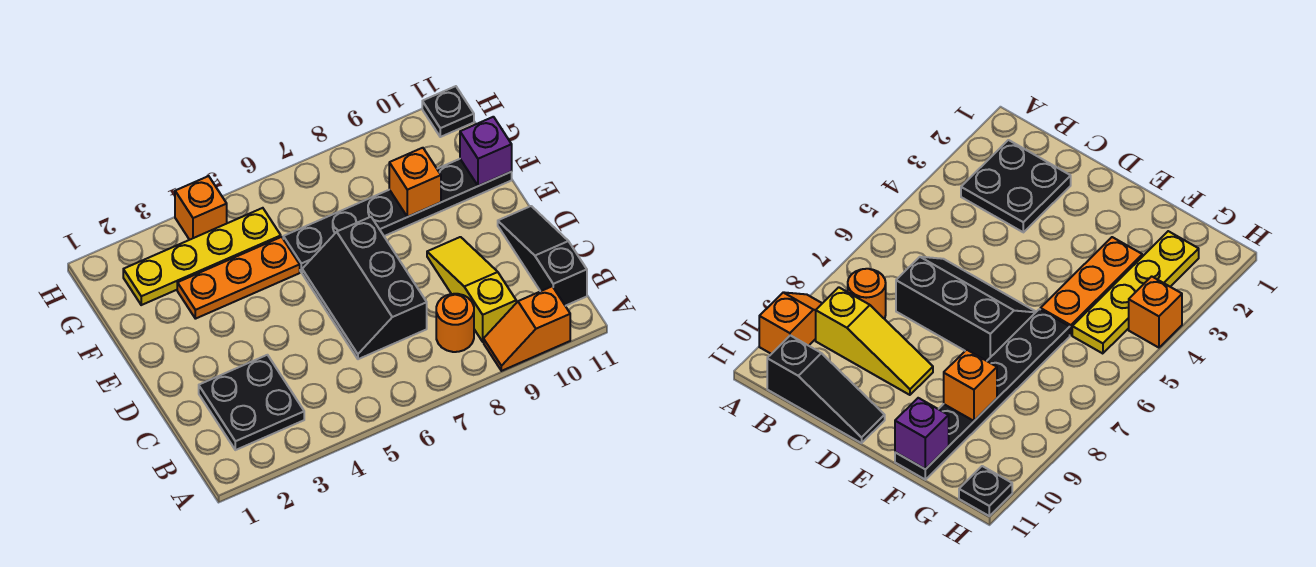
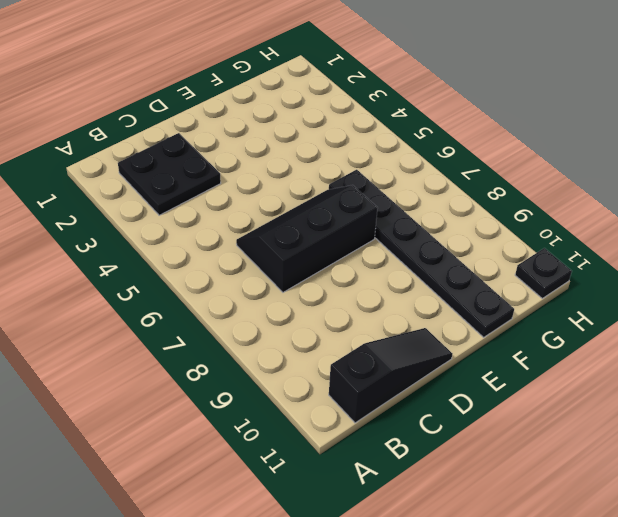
none -> orange slope A9:A10 level 1 top 10
none -> orange round brick B8 level 1
none -> yellow slope B9:D9 level 1 top B

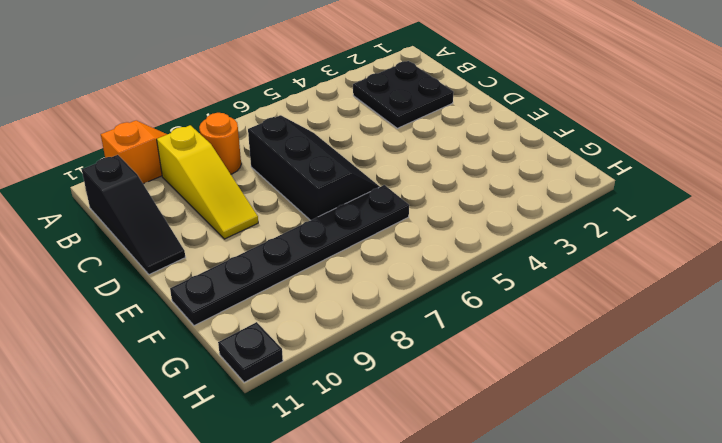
none -> orange plate F3:F5 level 1
none -> yellow plate G2:G5 level 1
none -> orange brick H4 level 1

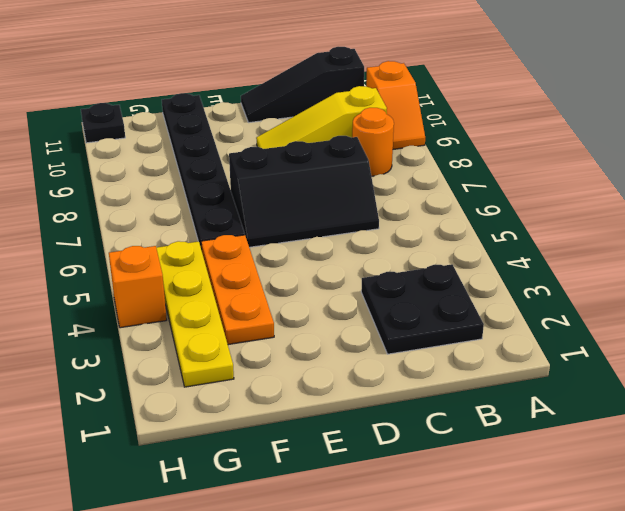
none -> orange brick F9 level 2
none -> purple brick F11 level 2

